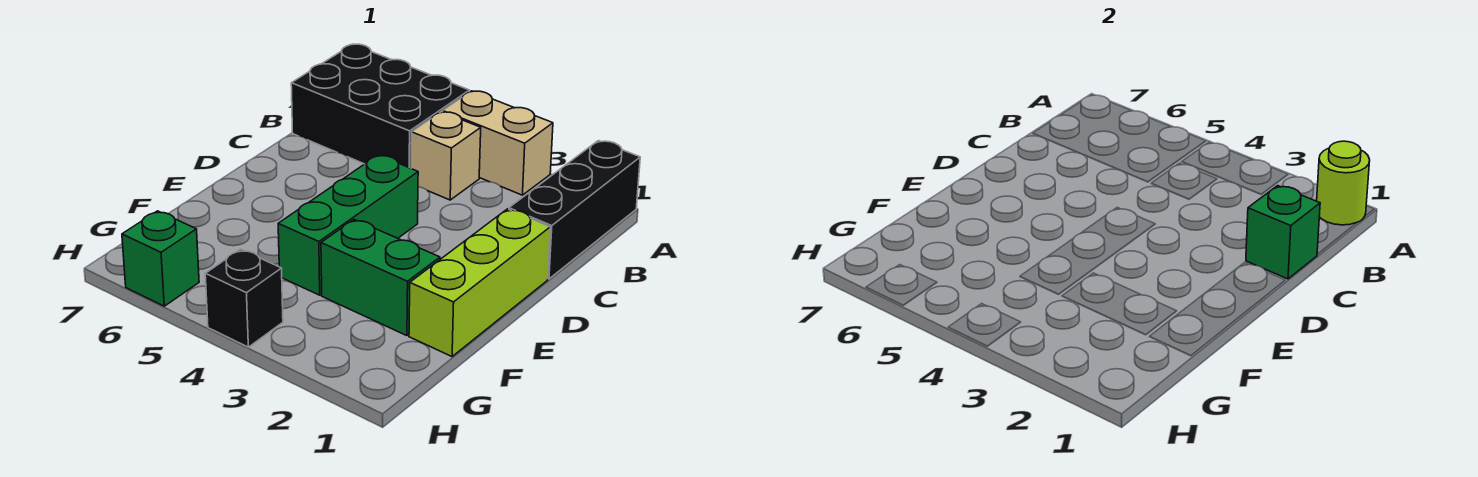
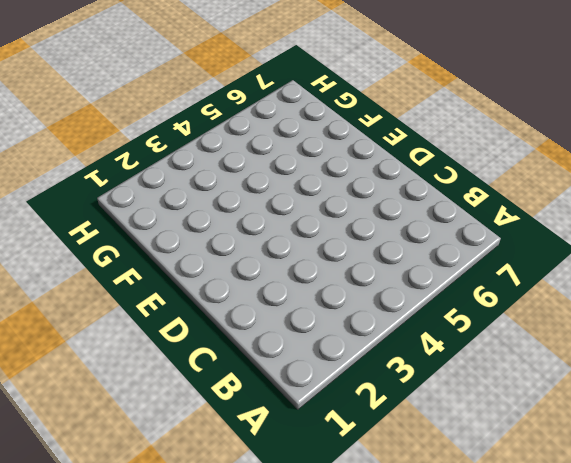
none -> black brick A1:C1 level 1
none -> tan brick A3:A4 level 1

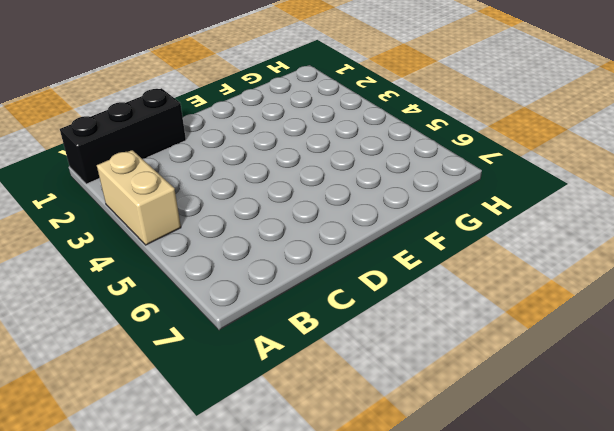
none -> black brick A5:B7 level 1
none -> tan brick B4 level 1

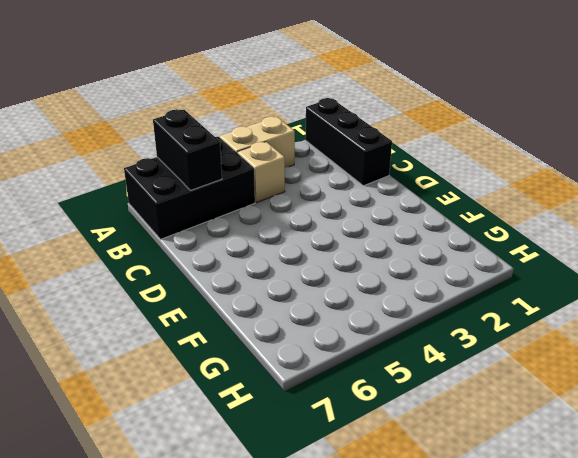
black brick A6:B6 level 2 -> none
none -> lime brick D1:F1 level 1
none -> green brick D4:F4 level 1

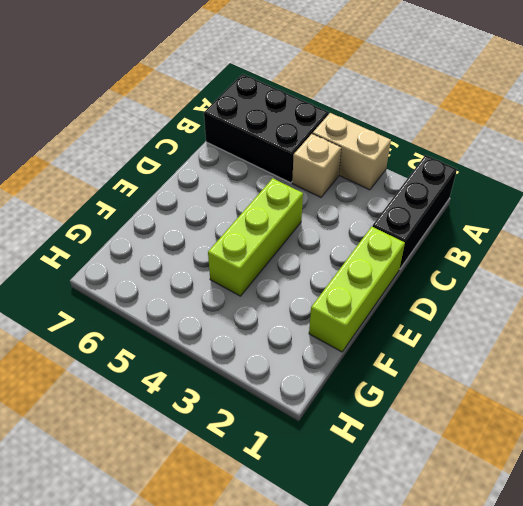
lime brick D4:F4 level 1 -> green brick D4:F4 level 1
none -> green brick F2:F3 level 1
none -> black brick H4 level 1

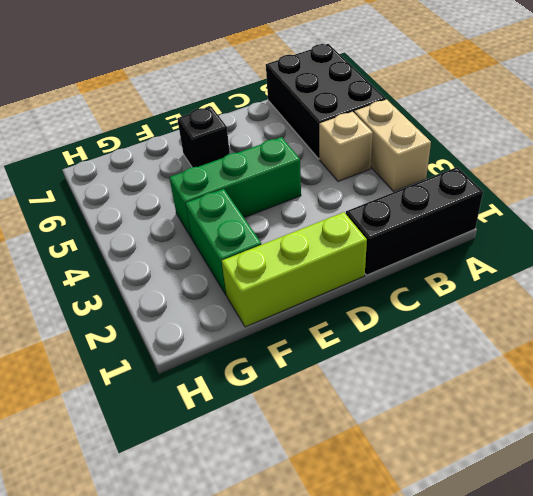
black brick E6 level 1 -> black brick H4 level 1
none -> green brick H6 level 1
none -> lime round brick A1 level 2

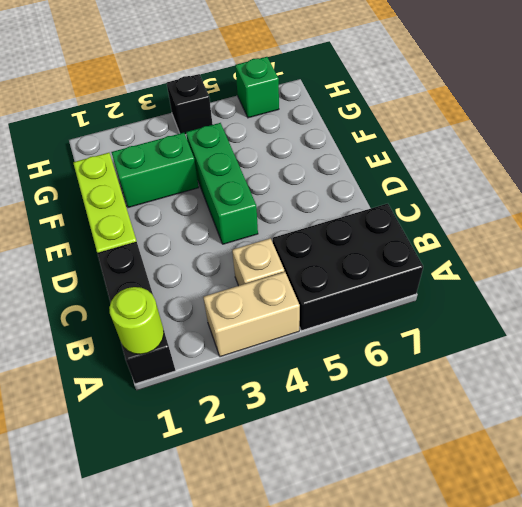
none -> green brick C1 level 2

